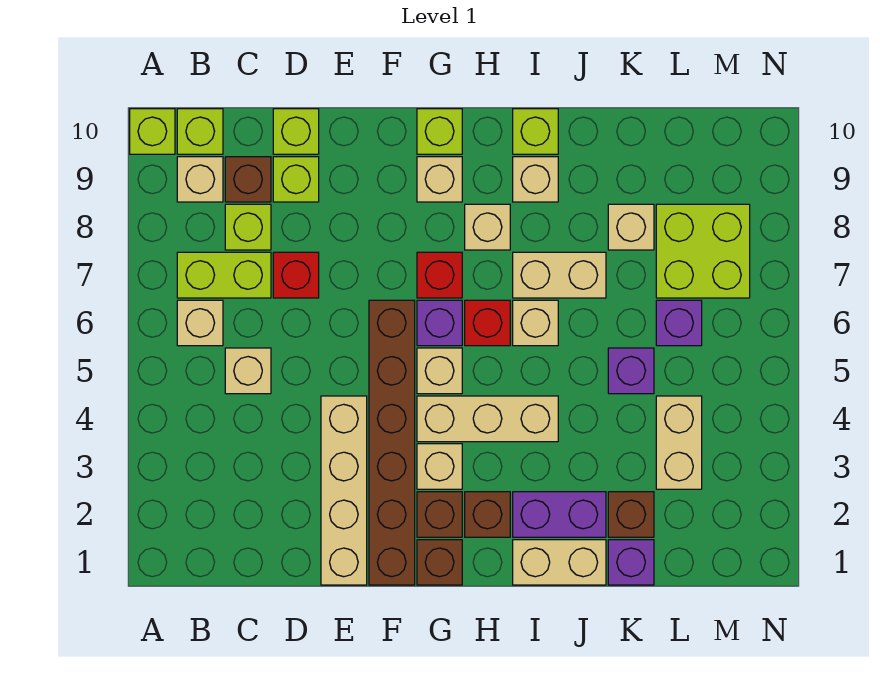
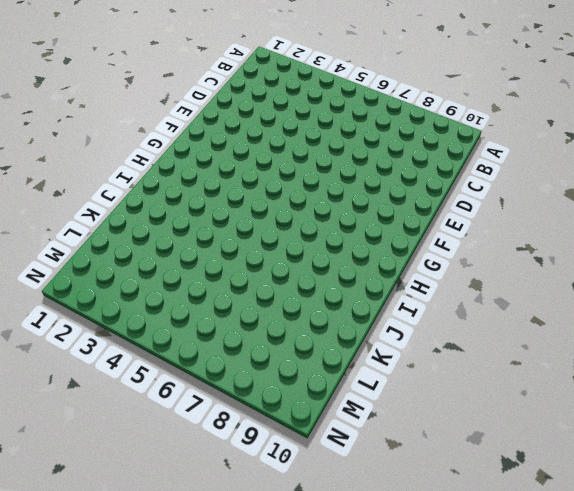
none -> lime brick A10 level 1
none -> tan brick B6 level 1
none -> lime brick B7:C7 level 1
none -> tan brick B9 level 1

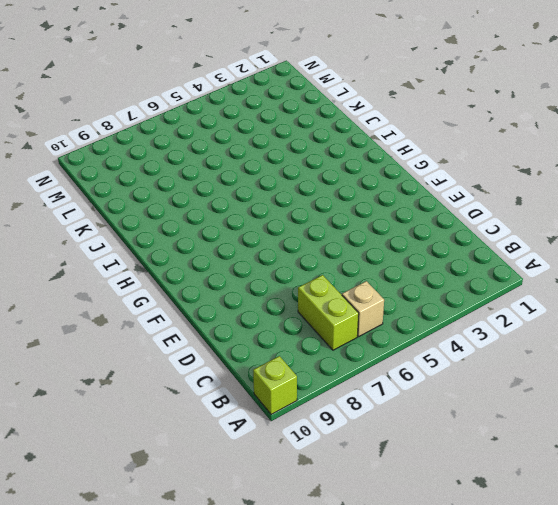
none -> tan brick B9 level 1
none -> lime brick B10 level 1
none -> tan brick C5 level 1
none -> lime brick C8 level 1

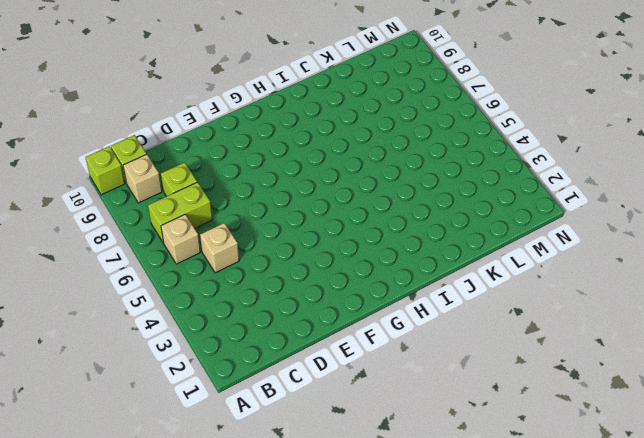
none -> brown brick C9 level 1
none -> red brick D7 level 1
none -> lime brick D9 level 1
none -> lime brick D10 level 1

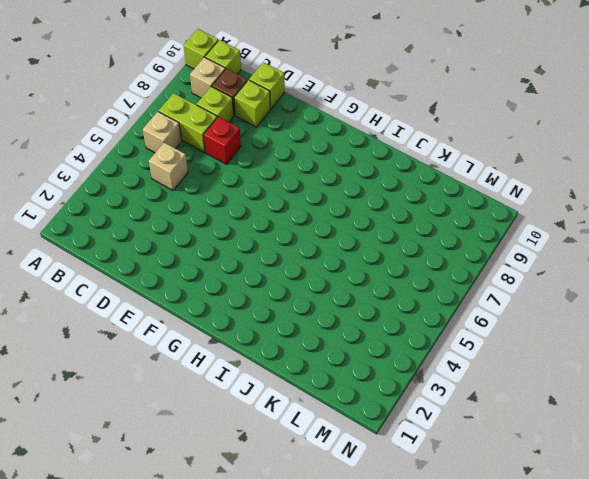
none -> tan brick E1:E4 level 1
none -> brown brick F1:F6 level 1
none -> brown brick G1 level 1
none -> brown brick G2 level 1

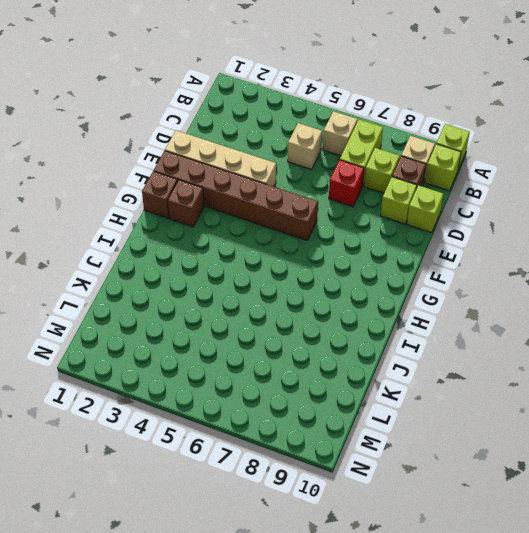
none -> tan brick G3 level 1
none -> tan brick G4:I4 level 1
none -> tan brick G5 level 1
none -> purple brick G6 level 1

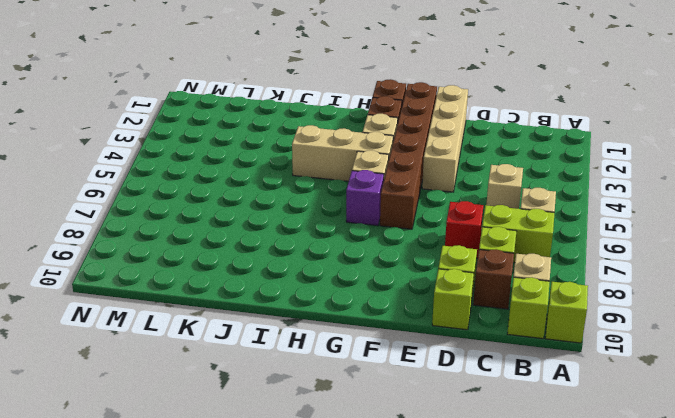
none -> red brick G7 level 1
none -> tan brick G9 level 1
none -> lime brick G10 level 1
none -> brown brick H2 level 1

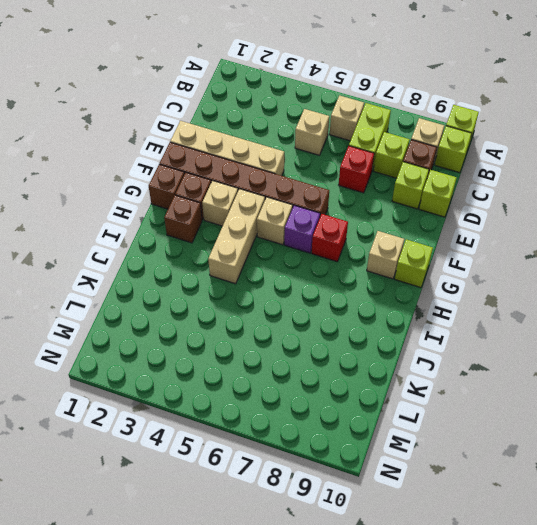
none -> red brick H6 level 1
none -> tan brick H8 level 1
none -> tan brick I1:J1 level 1
none -> purple brick I2:J2 level 1

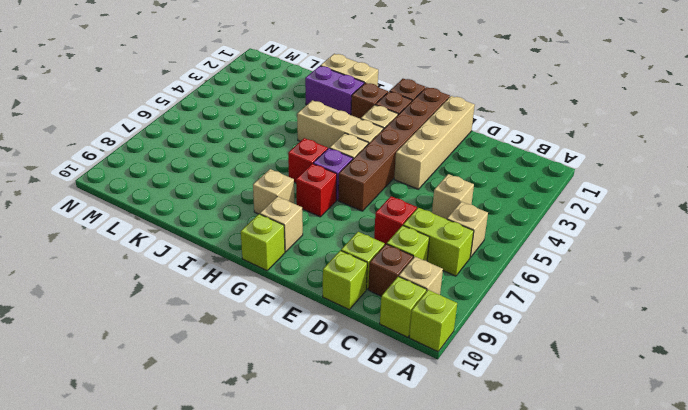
none -> tan brick I6 level 1
none -> tan brick I7:J7 level 1
none -> tan brick I9 level 1
none -> lime brick I10 level 1

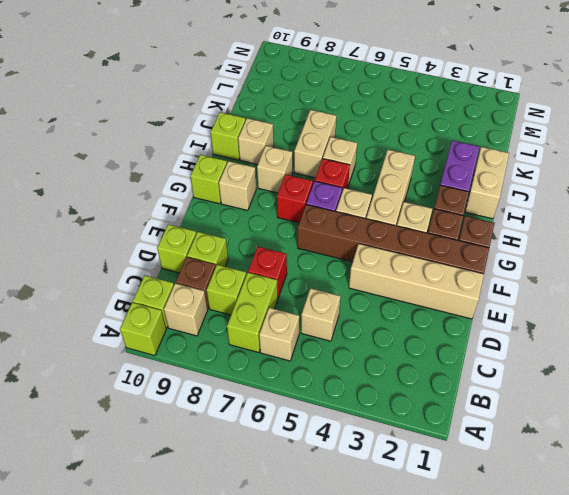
none -> purple brick K1 level 1
none -> brown brick K2 level 1
none -> purple brick K5 level 1
none -> tan brick K8 level 1

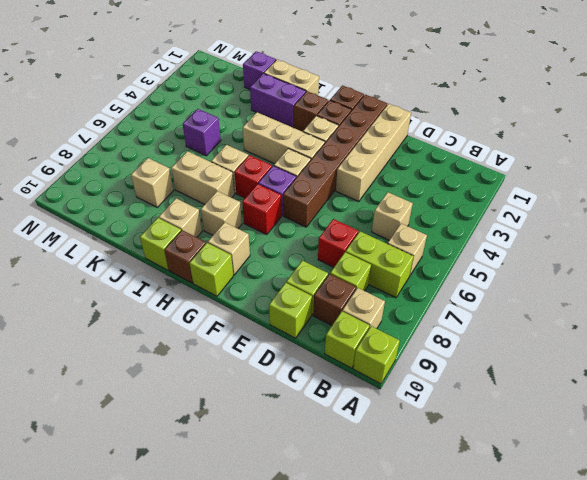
brown brick H10 level 1 -> brown brick K2 level 1
none -> tan brick L3:L4 level 1
none -> purple brick L6 level 1
none -> lime brick L7:M8 level 1

